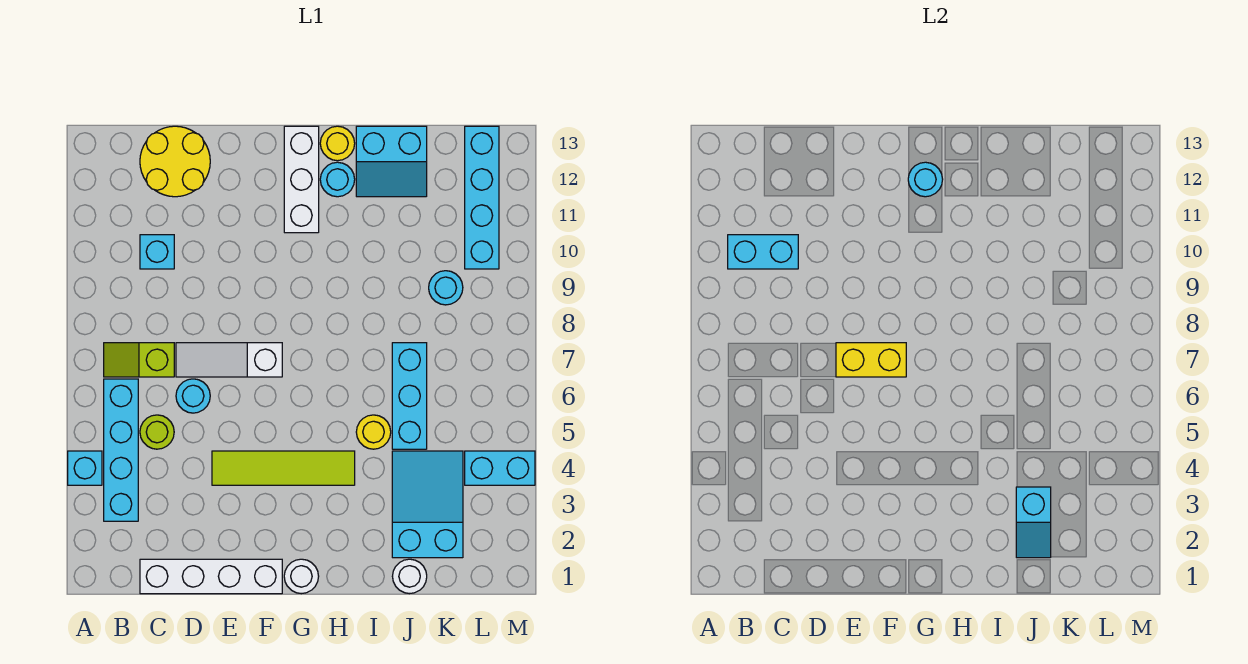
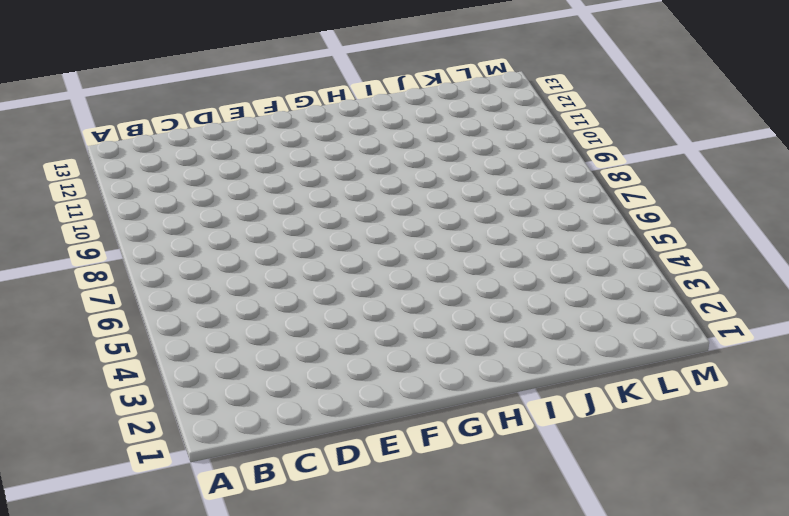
none -> cyan brick A4 level 1
none -> cyan brick B3:B6 level 1
none -> lime slope B7:C7 level 1 top C

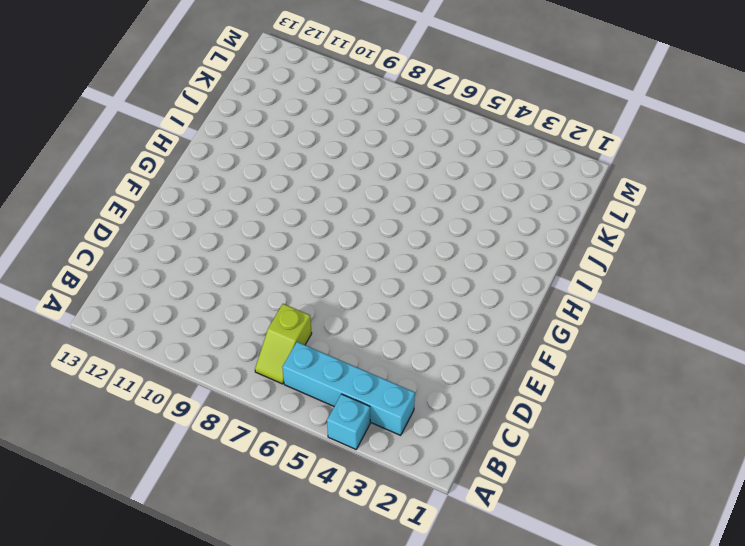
none -> white brick C1:F1 level 1
none -> lime round brick C5 level 1
none -> cyan brick C10 level 1

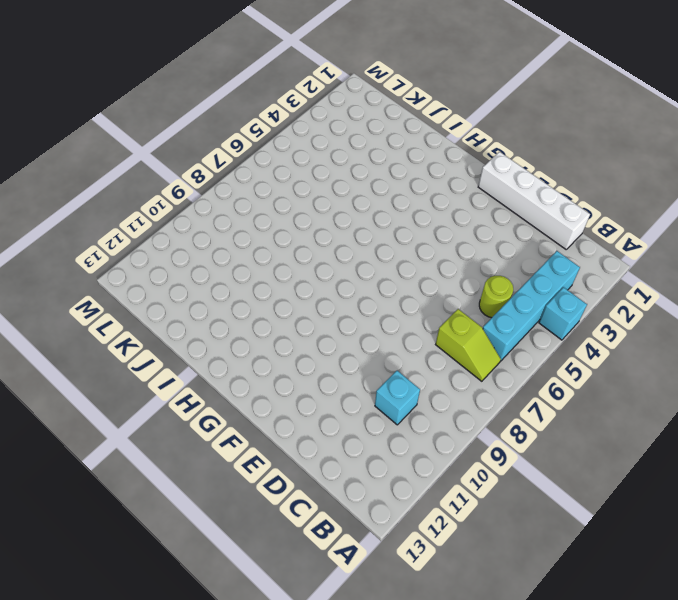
none -> yellow round brick C12:D13 level 1
none -> cyan round brick D6 level 1
none -> white slope D7:F7 level 1 top F

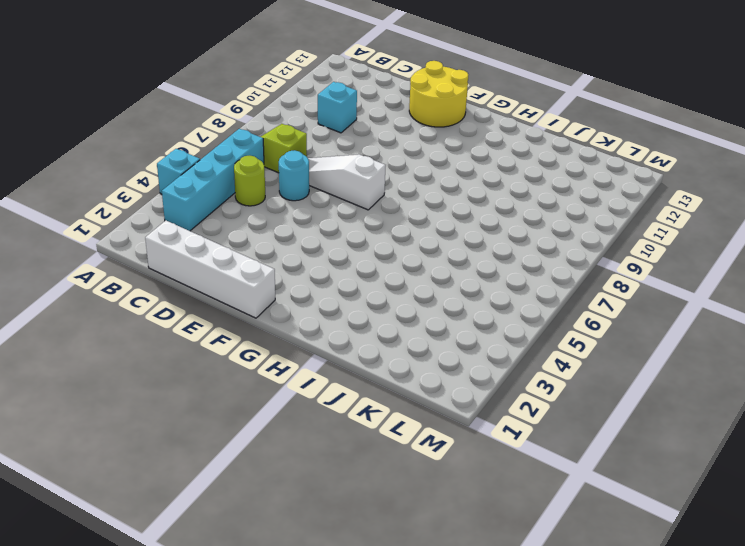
yellow round brick E12:F13 level 1 -> yellow round brick C12:D13 level 1
none -> lime tile E4:H4 level 1
none -> white round brick G1 level 1
none -> white brick G11:G13 level 1

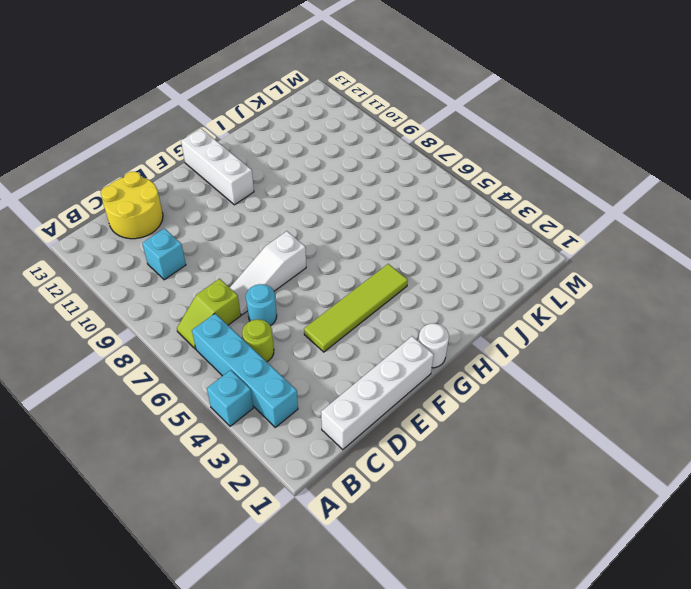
none -> cyan round brick H12 level 1
none -> yellow round brick H13 level 1
none -> yellow round brick I5 level 1

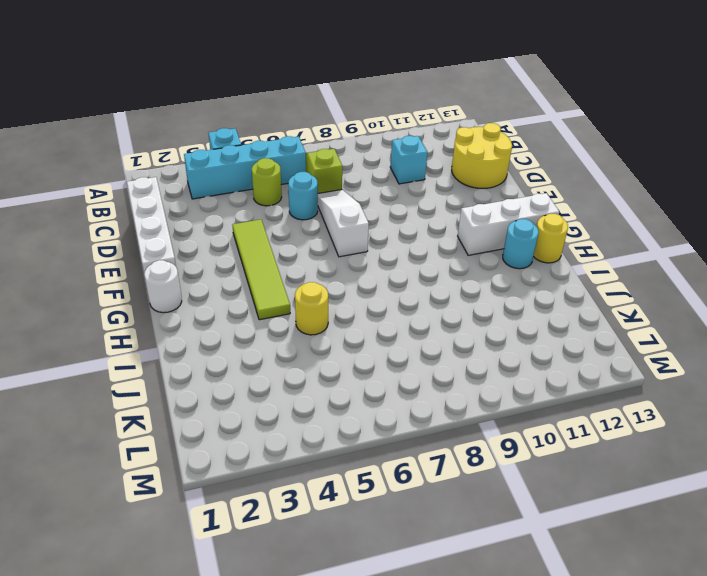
none -> cyan slope I12:J13 level 1 top 13
none -> white round brick J1 level 1
none -> cyan slope J2:K4 level 1 top 2

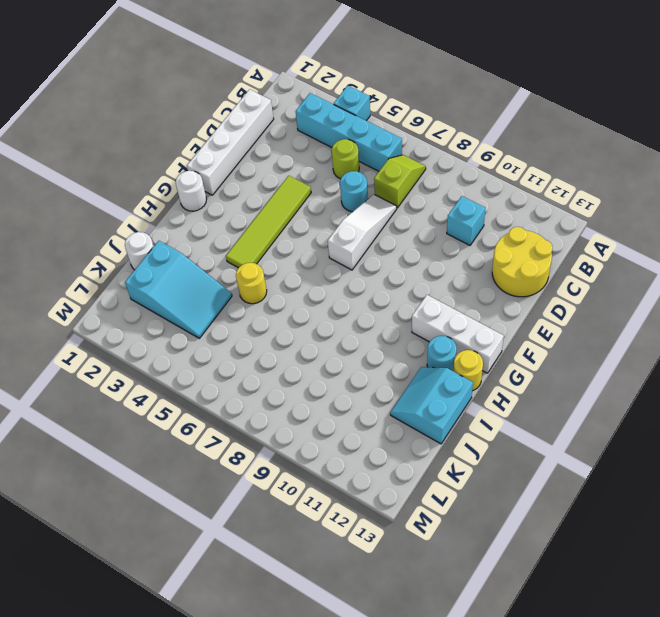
none -> cyan brick J5:J7 level 1
none -> cyan round brick K9 level 1
none -> cyan brick L4:M4 level 1

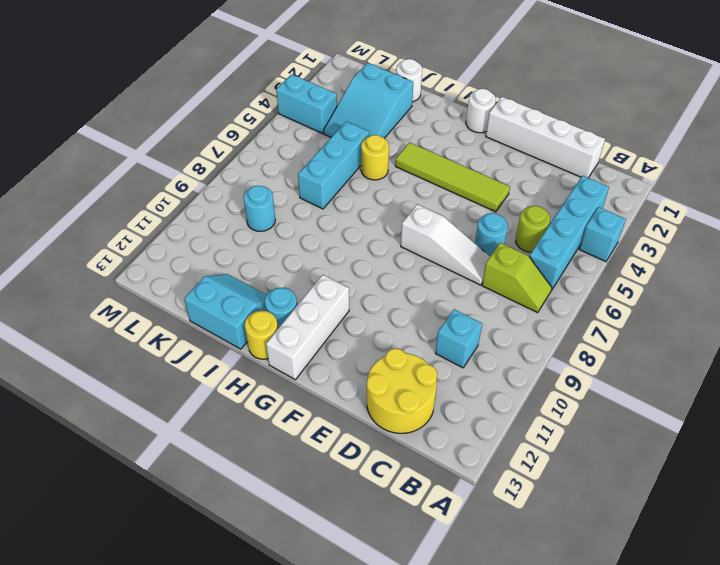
none -> cyan brick L10:L13 level 1
none -> cyan brick B10:C10 level 2
none -> yellow brick E7:F7 level 2

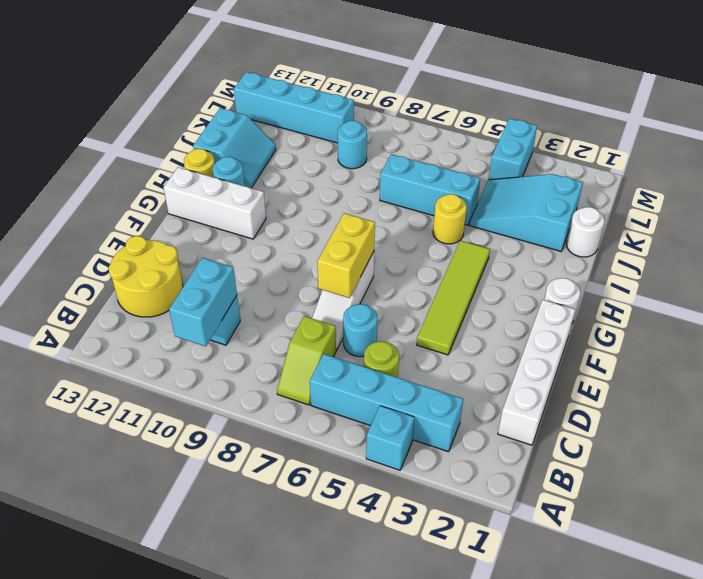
none -> cyan round brick G12 level 2
none -> cyan slope J2:J3 level 2 top 3

